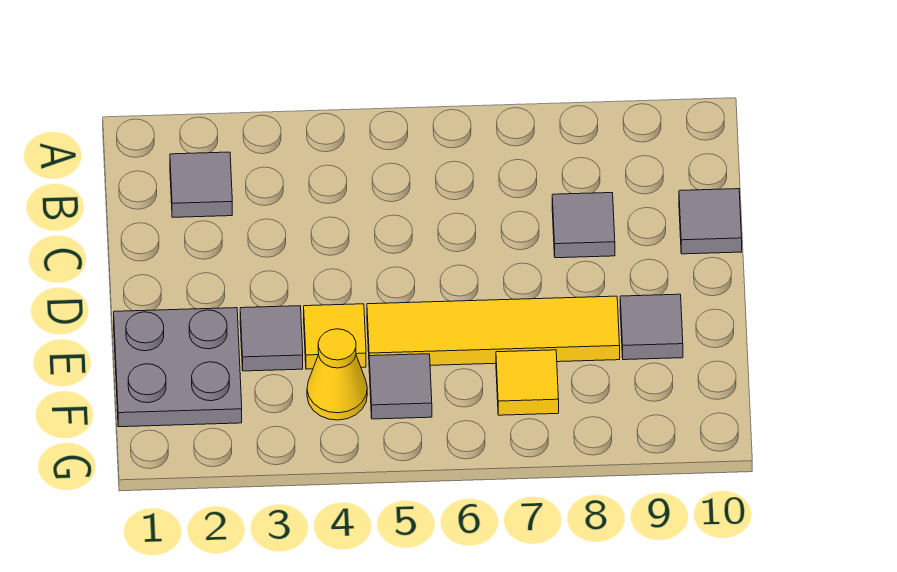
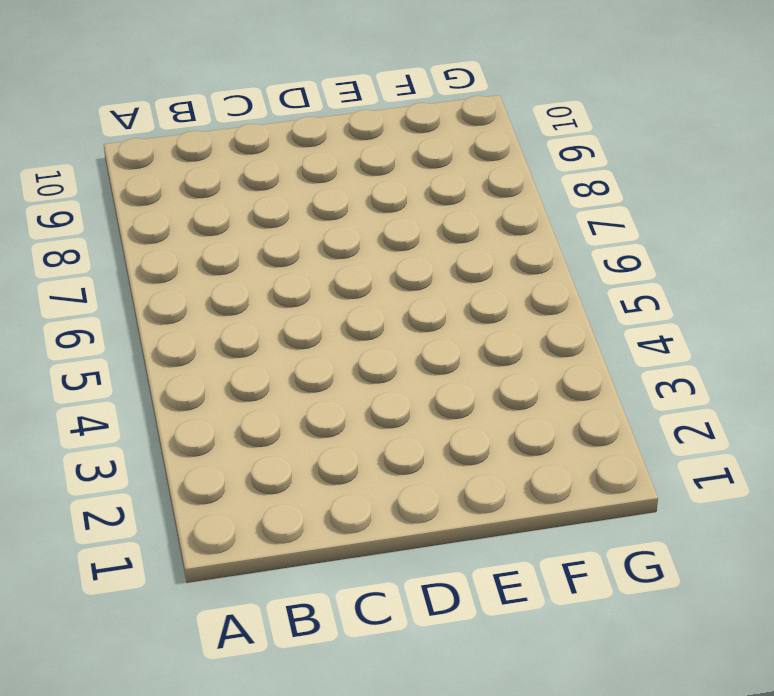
none -> grey tile B2 level 1
none -> grey tile C8 level 1

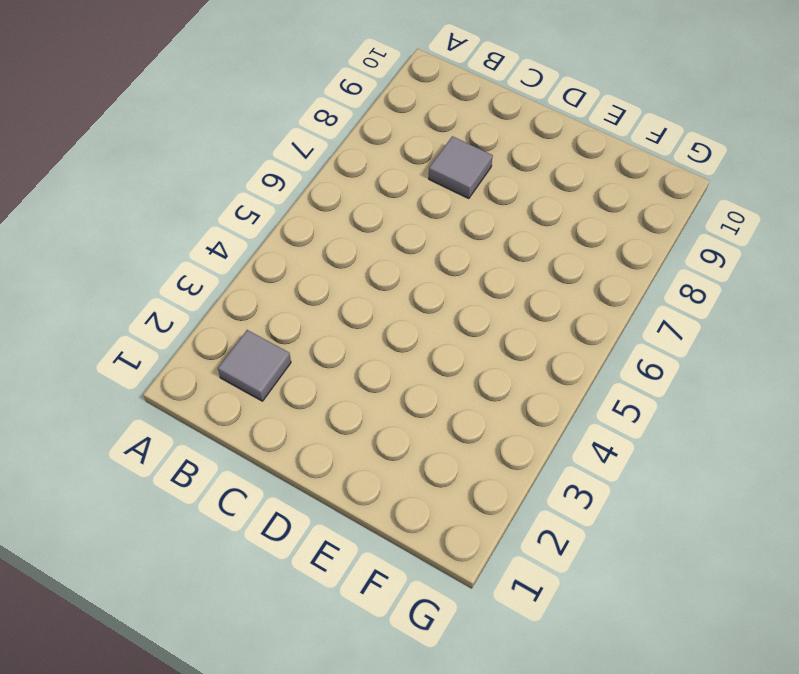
none -> grey tile C10 level 1
none -> grey plate E1:F2 level 1

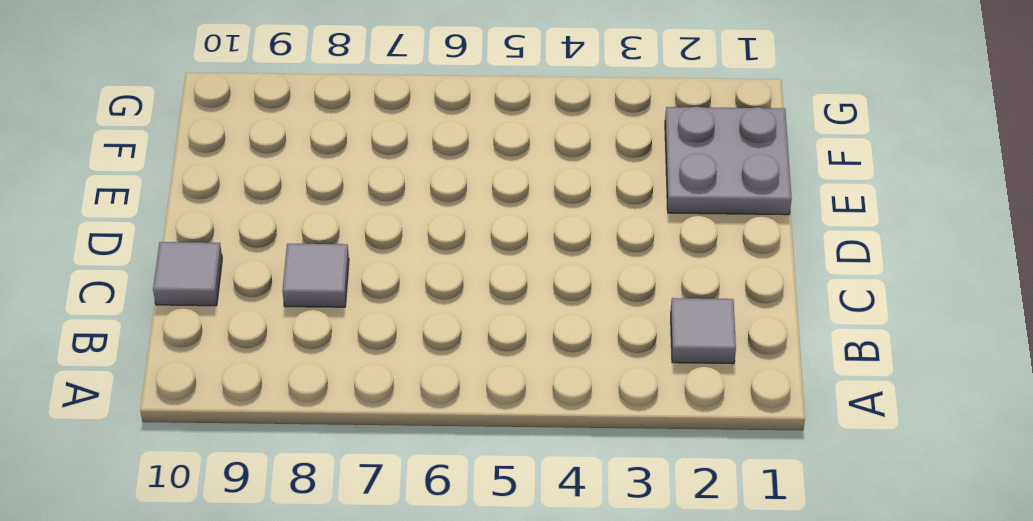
none -> grey tile E3 level 1
none -> yellow tile E4 level 1

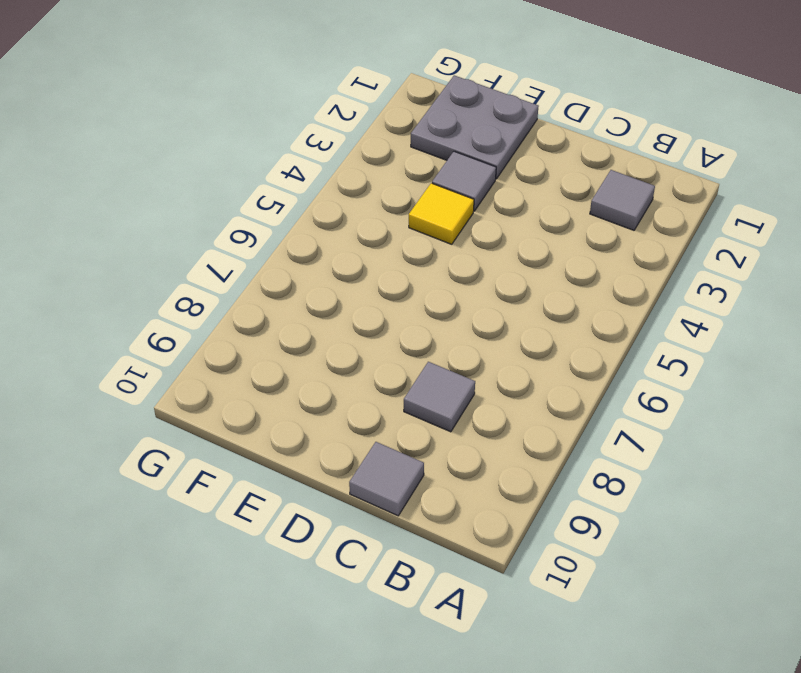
none -> yellow tile E5:E8 level 1
none -> grey tile E9 level 1

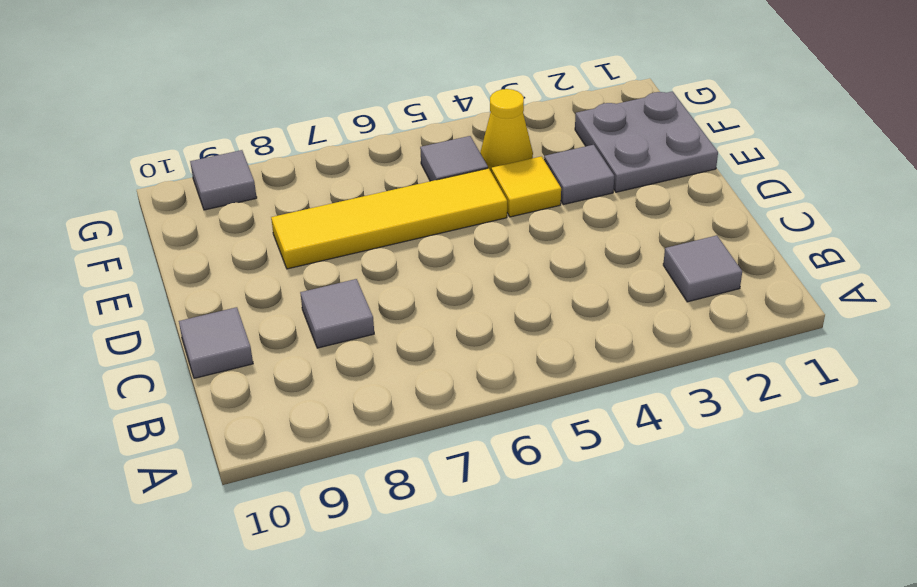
grey tile G9 level 1 -> grey tile E9 level 1
none -> yellow tile F7 level 1

